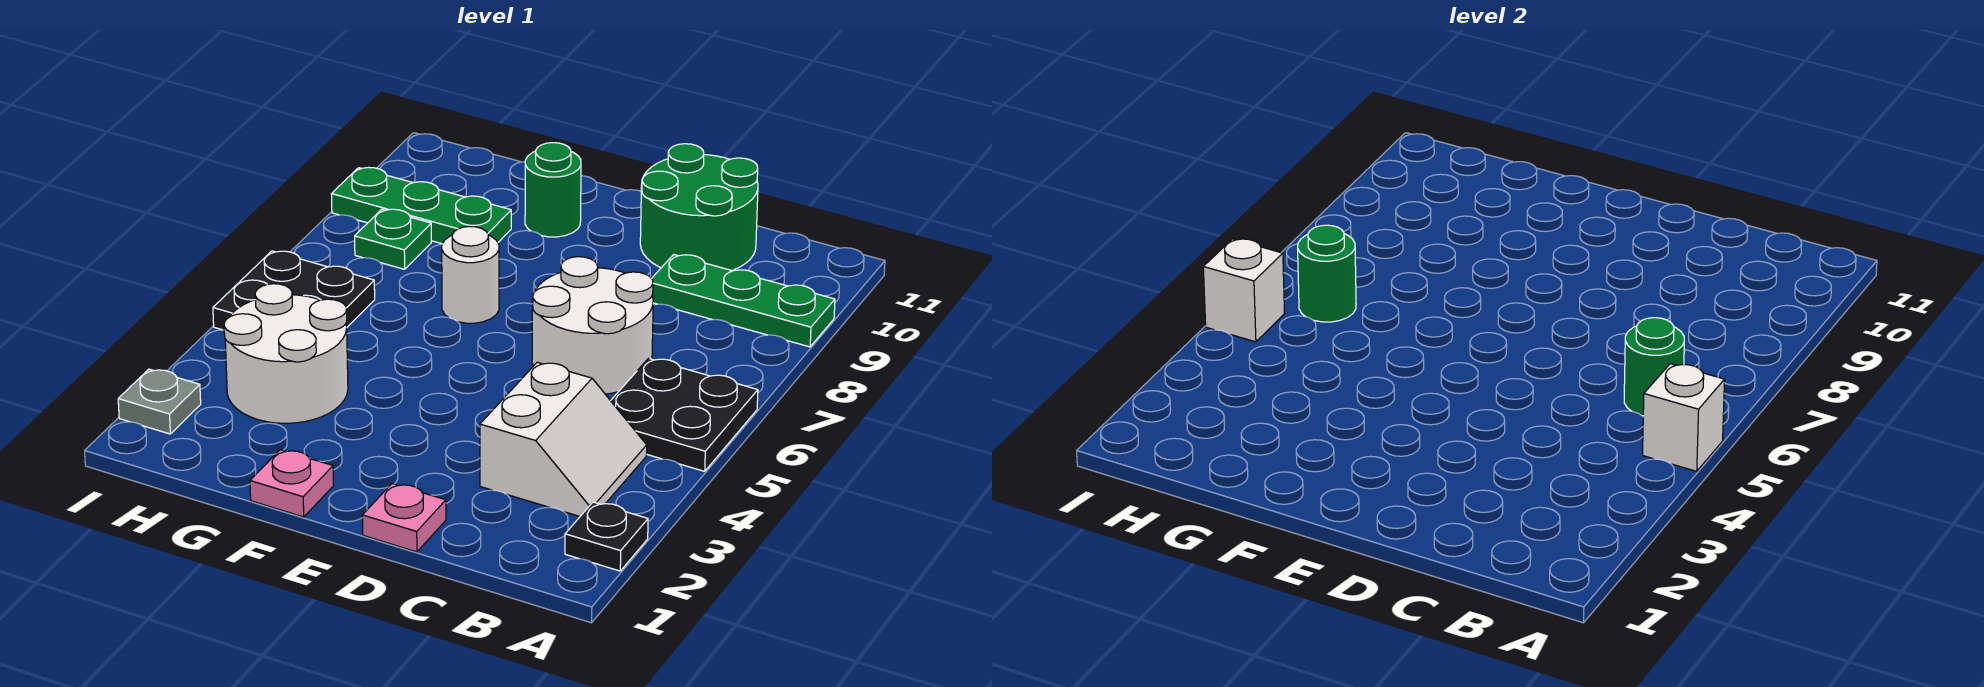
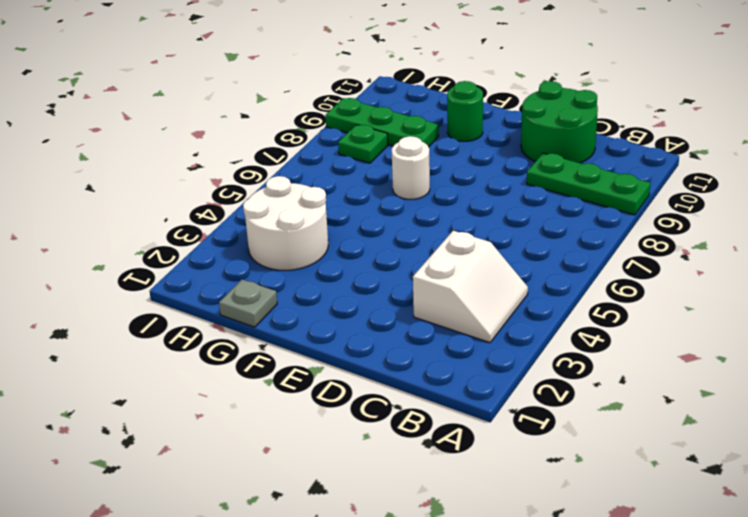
grey plate G1 level 1 -> grey plate I2 level 1
none -> black plate A2 level 1
none -> black plate A5:B6 level 1
none -> white round brick C6:D7 level 1

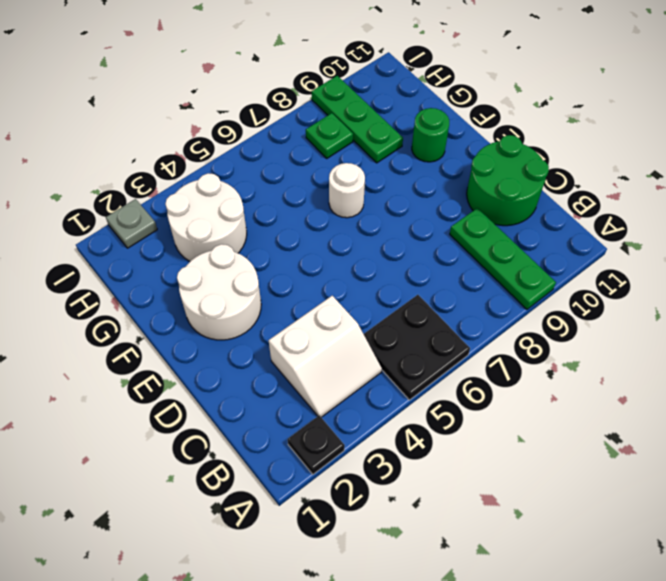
white round brick E2:F3 level 1 -> white round brick C6:D7 level 1
none -> pink plate D1 level 1
none -> pink plate F1 level 1
none -> black plate H5:I6 level 1

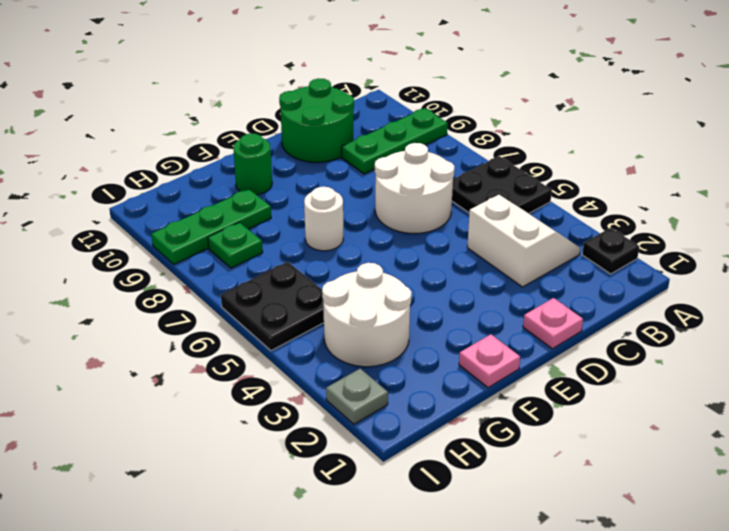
none -> white brick A5 level 2
none -> green round brick B6 level 2
none -> green round brick H6 level 2

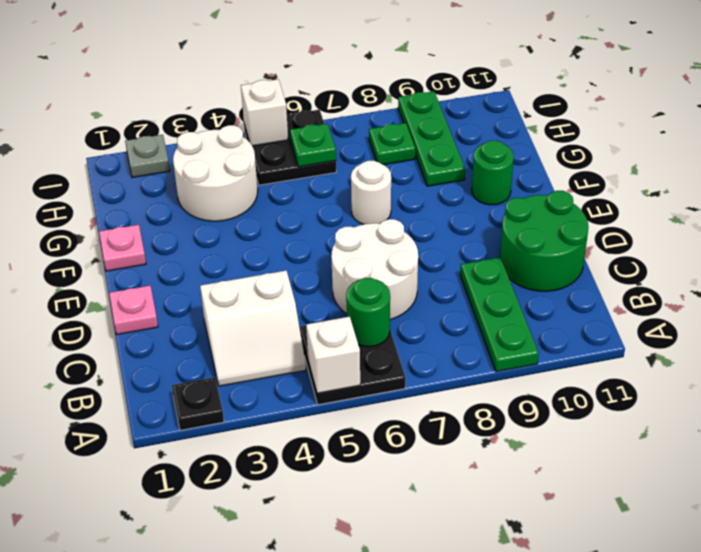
green plate H6 level 2 -> green round brick H6 level 2

